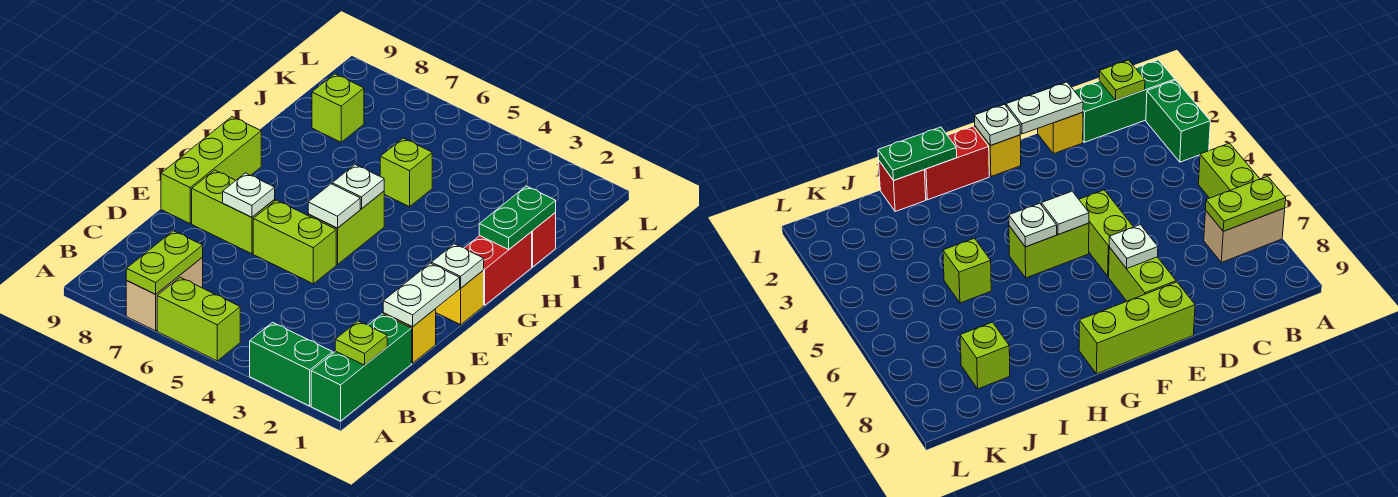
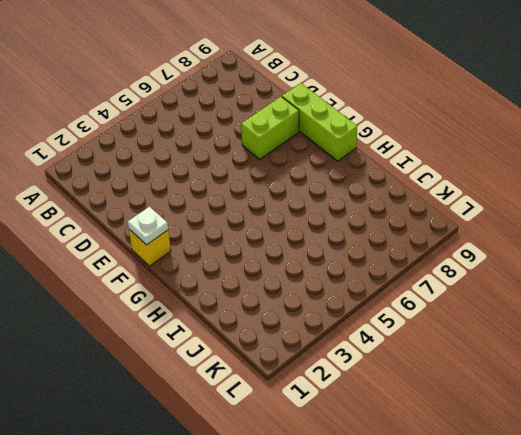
none -> green brick A1:C1 level 1
none -> green brick A2:A3 level 1
none -> lime brick A5:A6 level 1

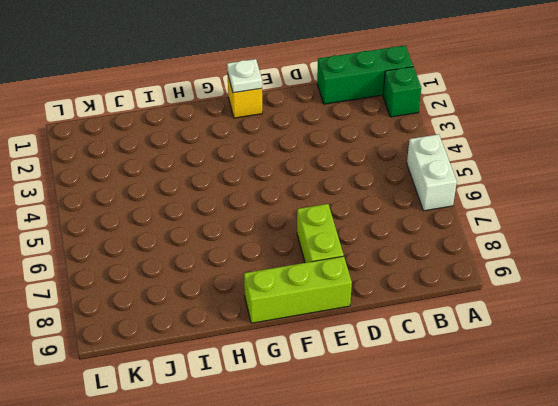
green brick A2 level 1 -> green brick A2:A3 level 1
white brick A5:A6 level 1 -> lime brick A5:A6 level 1
none -> tan brick A7:B7 level 1
none -> yellow brick D1 level 1
none -> lime brick E5:E6 level 1

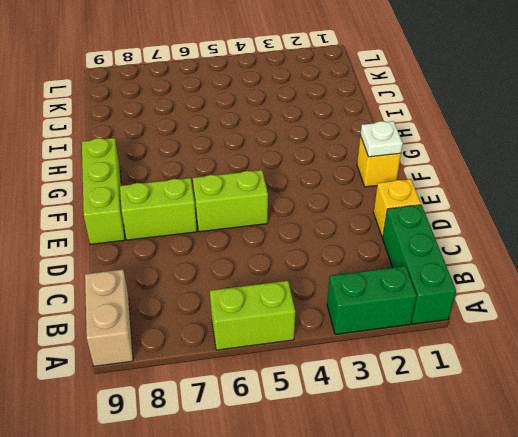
tan brick A9:B9 level 1 -> tan brick A7:B7 level 1
none -> lime brick F5:G5 level 1
none -> red brick G1:H1 level 1
none -> red brick I1 level 1

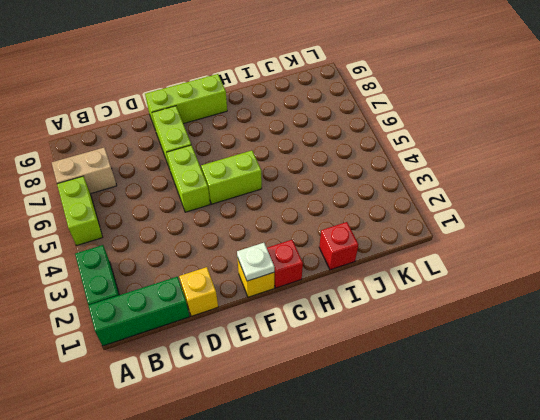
red brick G1 level 1 -> red brick G1:H1 level 1
none -> lime brick I5 level 1
none -> lime brick J8 level 1
none -> lime plate A7:B7 level 2

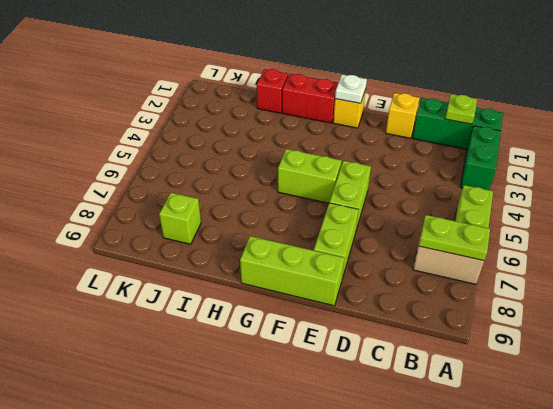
none -> lime brick I5 level 1
none -> white plate D1:E1 level 2
none -> white plate E7 level 2

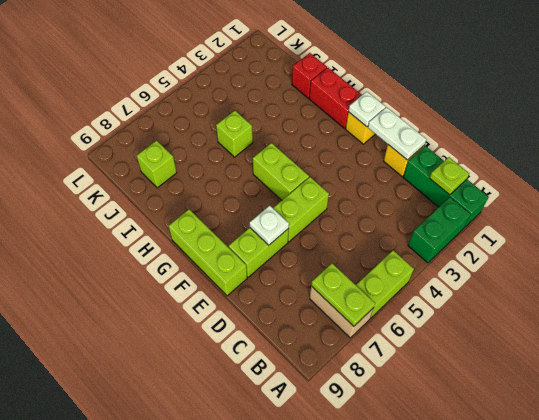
none -> white tile F5 level 2
none -> white plate G5 level 2
none -> green plate H1:I1 level 2

